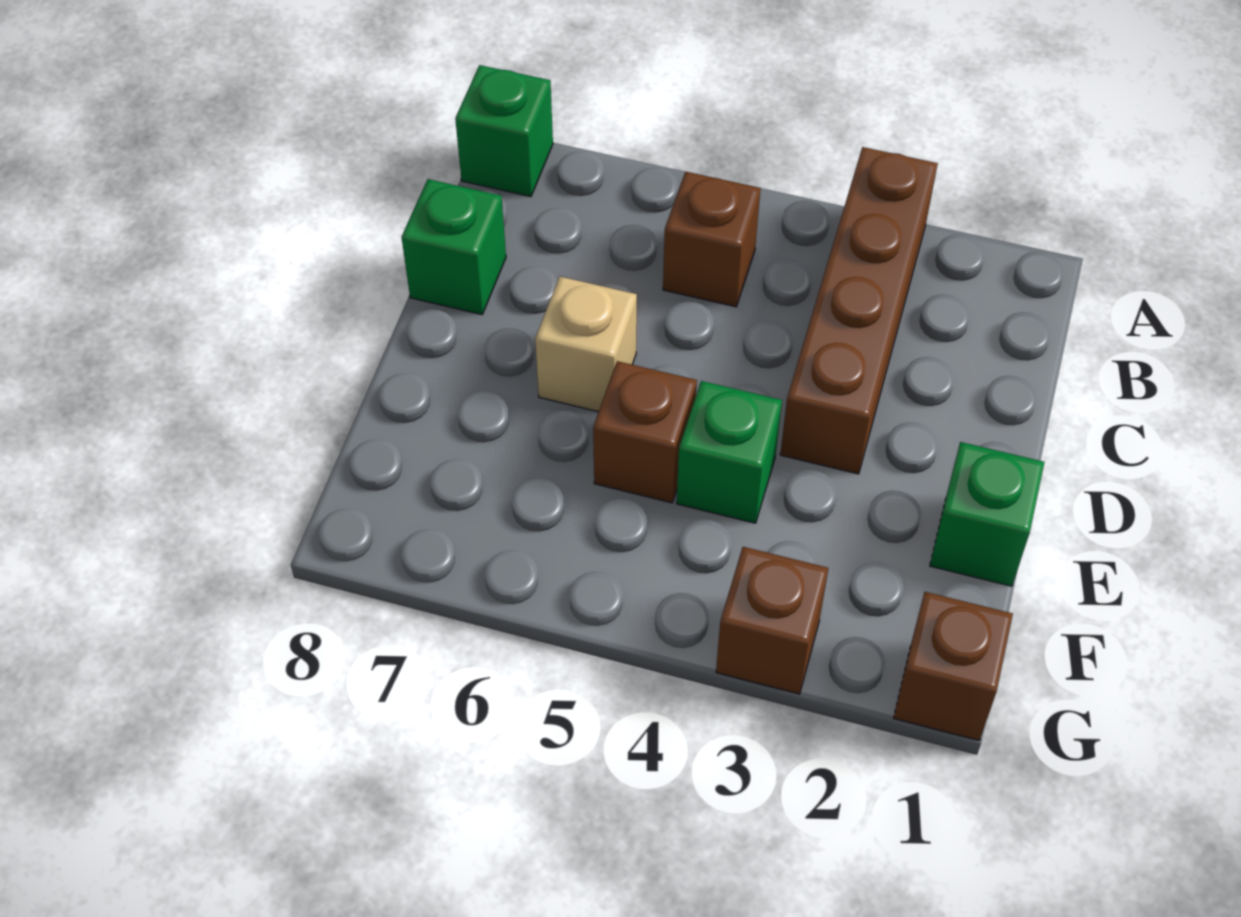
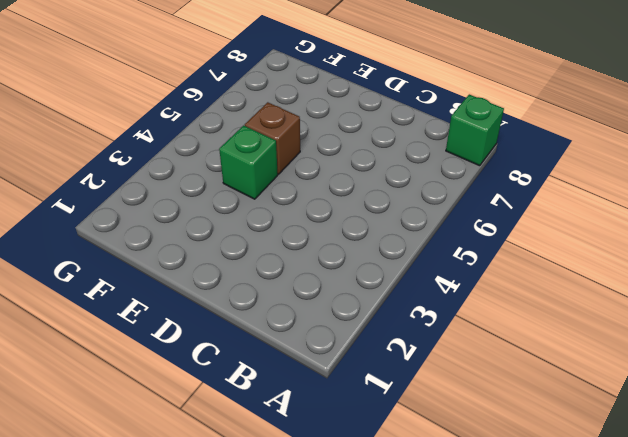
none -> brown brick A3:D3 level 1
none -> brown brick B5 level 1

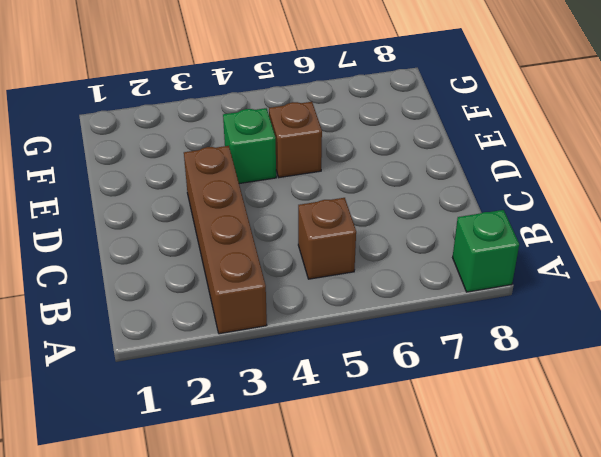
none -> green brick C8 level 1
none -> tan brick D6 level 1

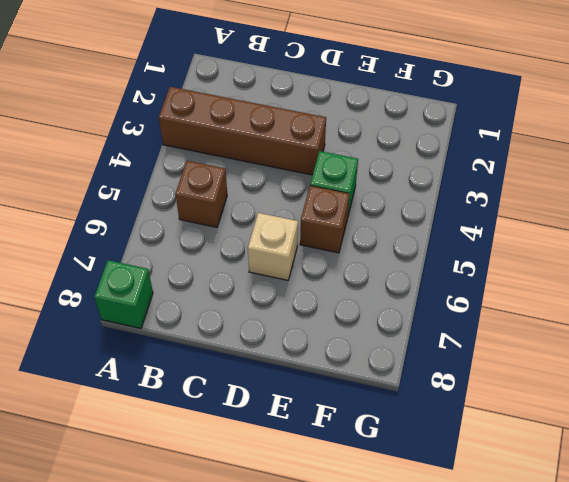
none -> green brick C8 level 1
none -> green brick E1 level 1

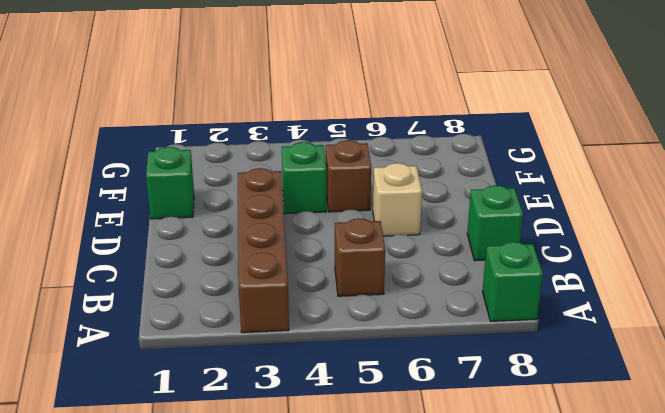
none -> brown brick G1 level 1
none -> brown brick G3 level 1

